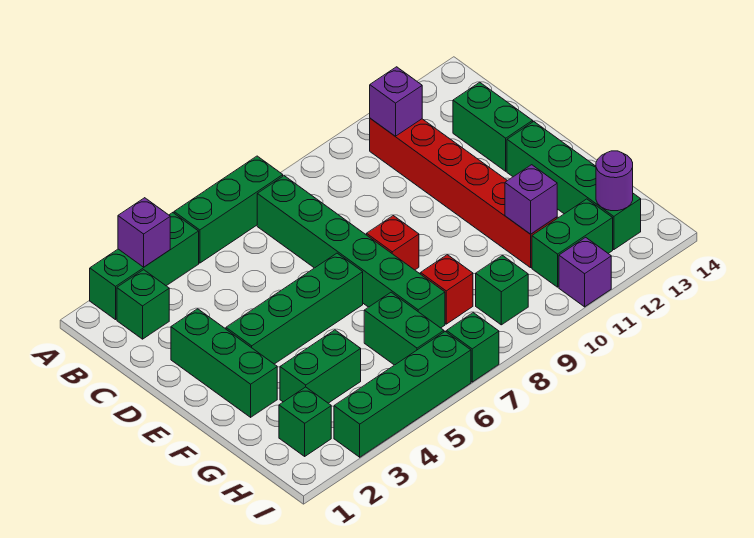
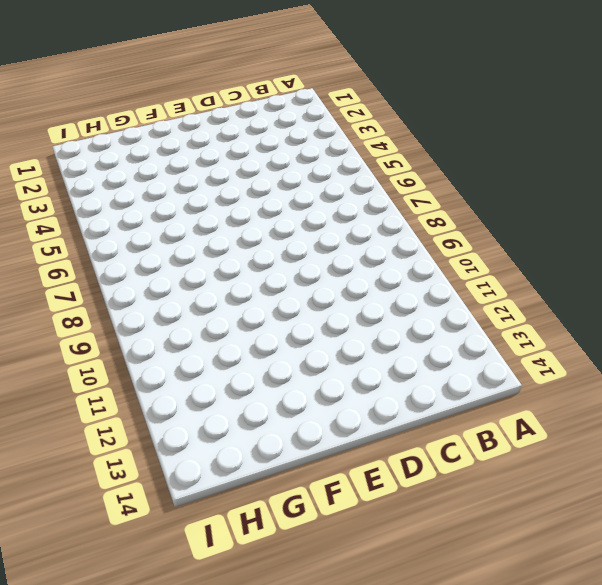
none -> green brick A2:A4 level 1
none -> green brick A5:A7 level 1
none -> green brick B2 level 1

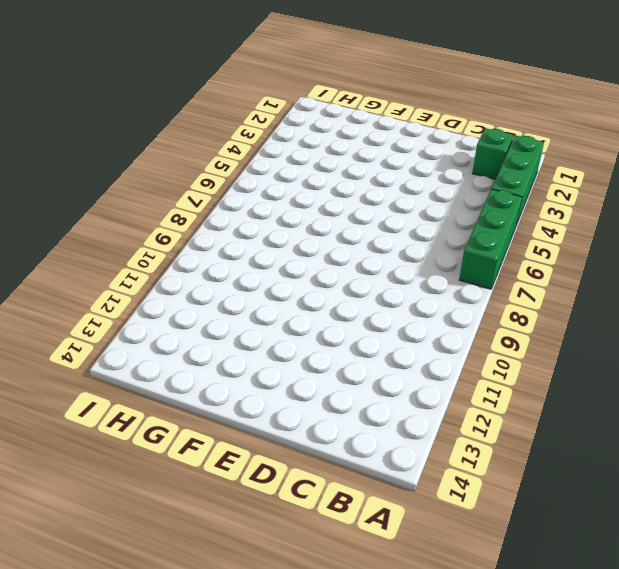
none -> green brick B7:G7 level 1
none -> red brick B11:G11 level 1
none -> green brick C13:D13 level 1

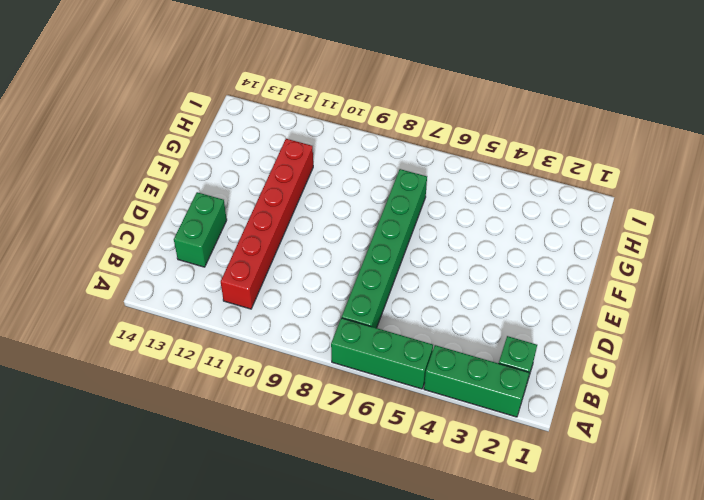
none -> green brick D2:F2 level 1
none -> green brick E3:E6 level 1
none -> red brick E8 level 1

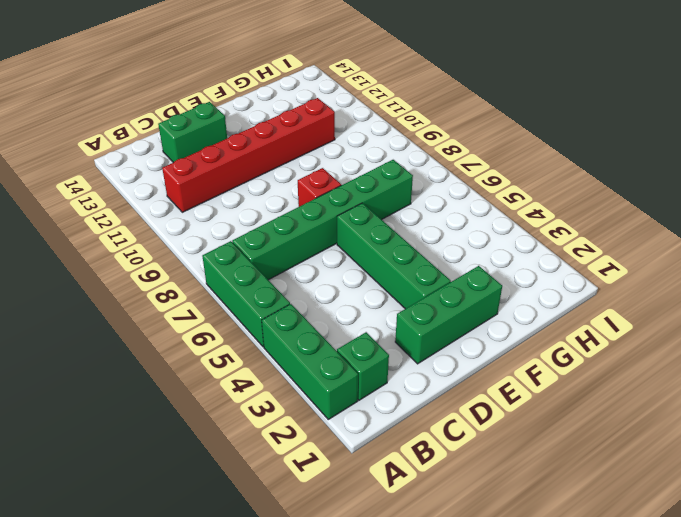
none -> green brick E13:H13 level 1
none -> green brick G3:G4 level 1
none -> green brick G6:H6 level 1

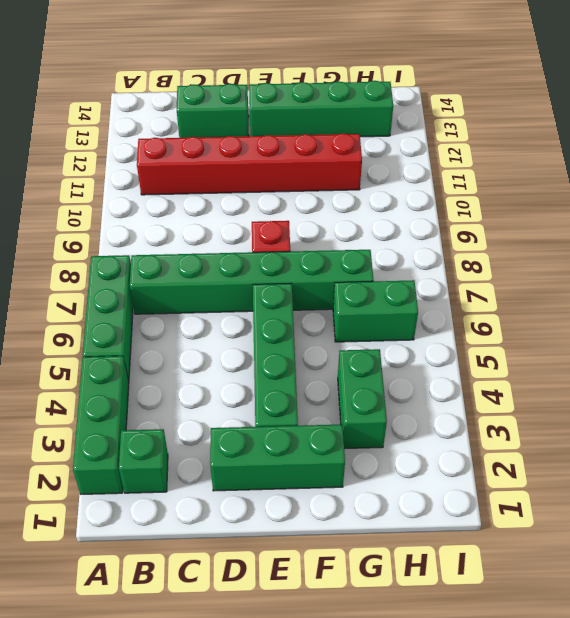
none -> red brick G8 level 1
none -> green brick H2 level 1
none -> green brick H9 level 1

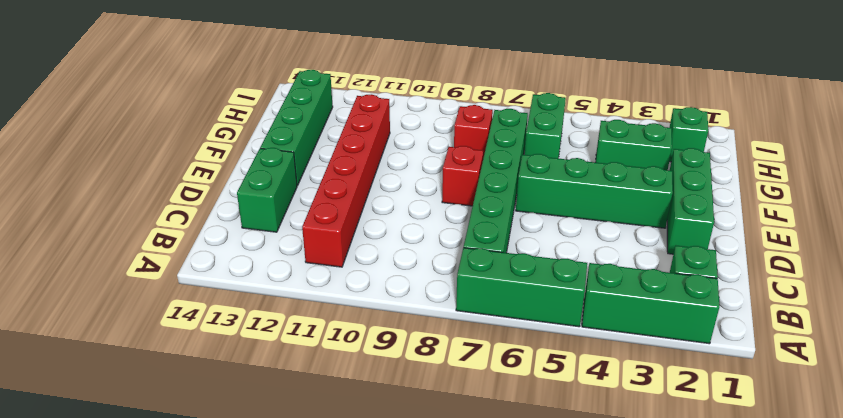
none -> green brick H9 level 1
none -> green brick H11:H12 level 1
none -> green brick I3:I6 level 1

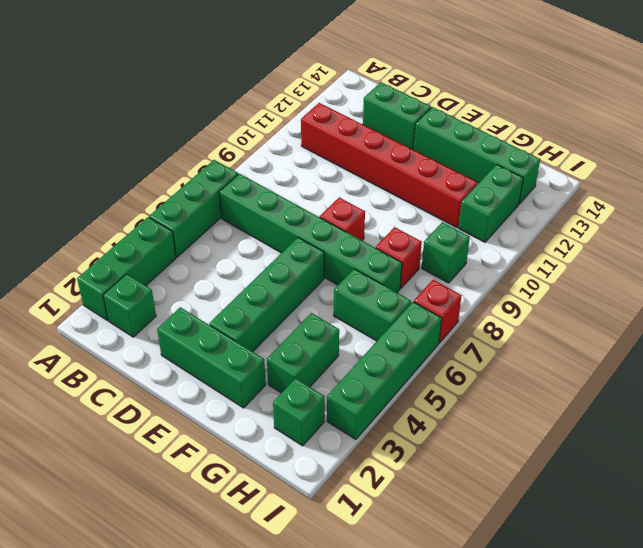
red brick I7 level 1 -> green brick I7 level 1
none -> purple brick I11 level 1
none -> purple brick A3 level 2
none -> purple brick B11 level 2

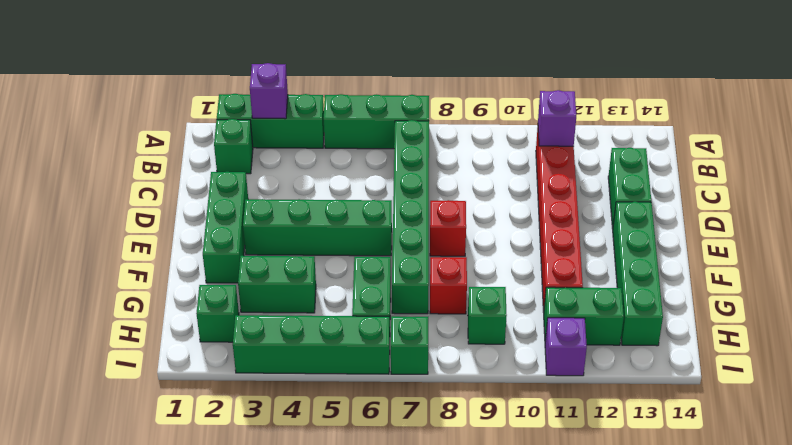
none -> purple brick G11 level 2
none -> purple round brick H13 level 2

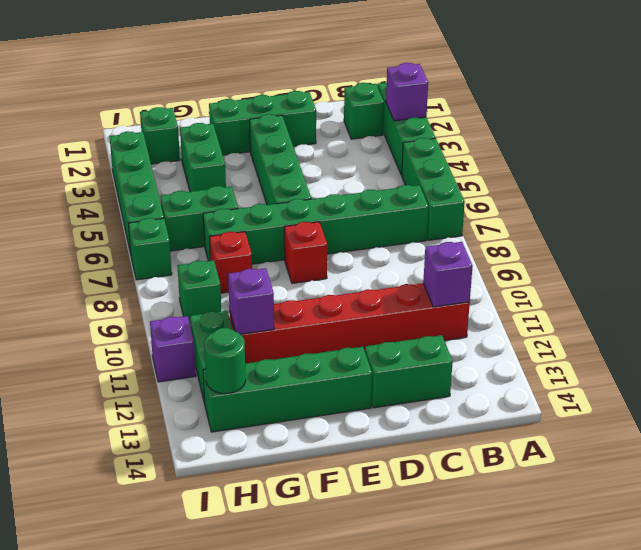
green round brick H13 level 2 -> purple round brick H13 level 2

